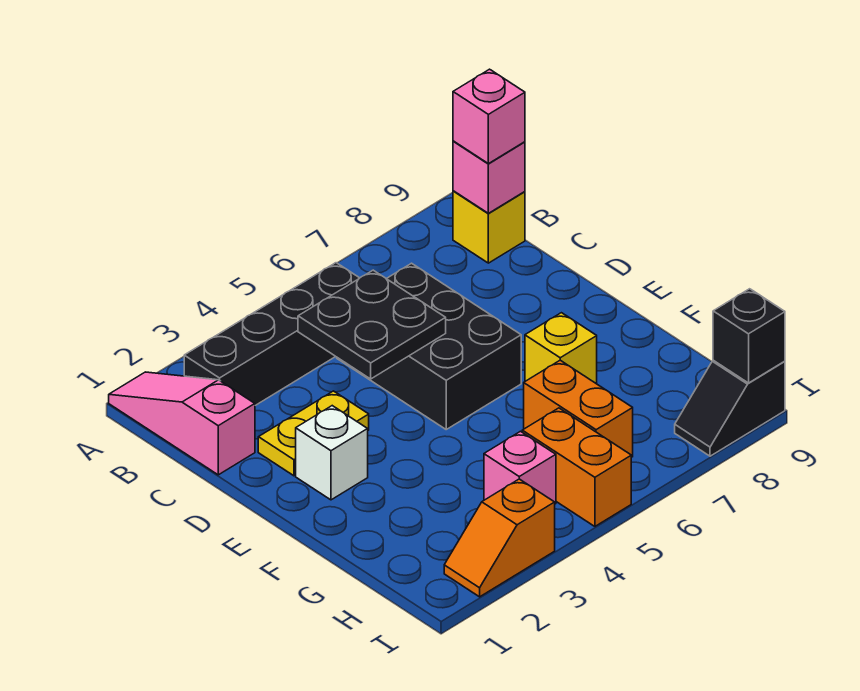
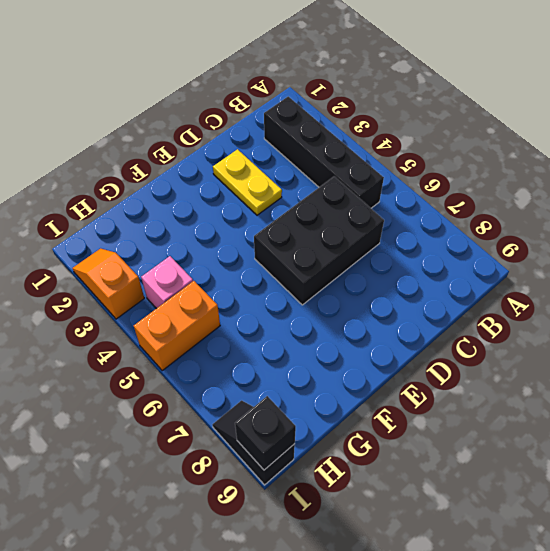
none -> pink slope A1:C1 level 1 top C
none -> yellow brick B9 level 1
none -> white brick E2 level 1

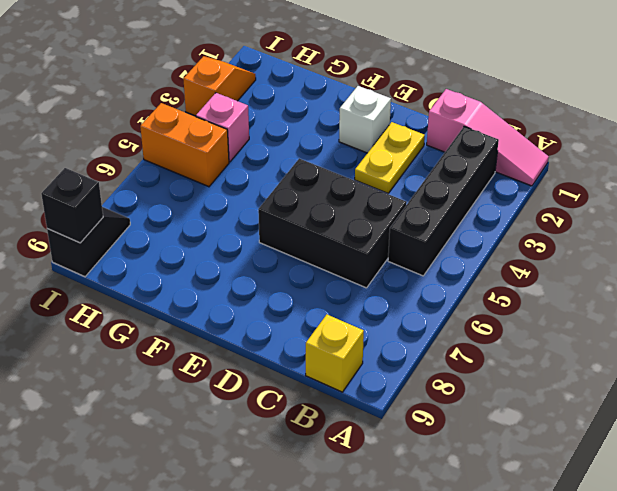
none -> yellow brick F7 level 1
none -> orange brick G6:H6 level 1
none -> pink brick B9 level 2

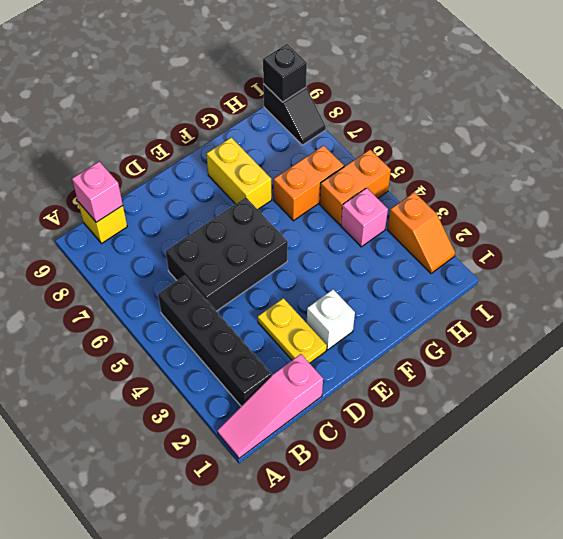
yellow brick F7:F8 level 1 -> yellow brick F7 level 1
none -> black plate C4:D5 level 2
none -> pink brick B9 level 3

